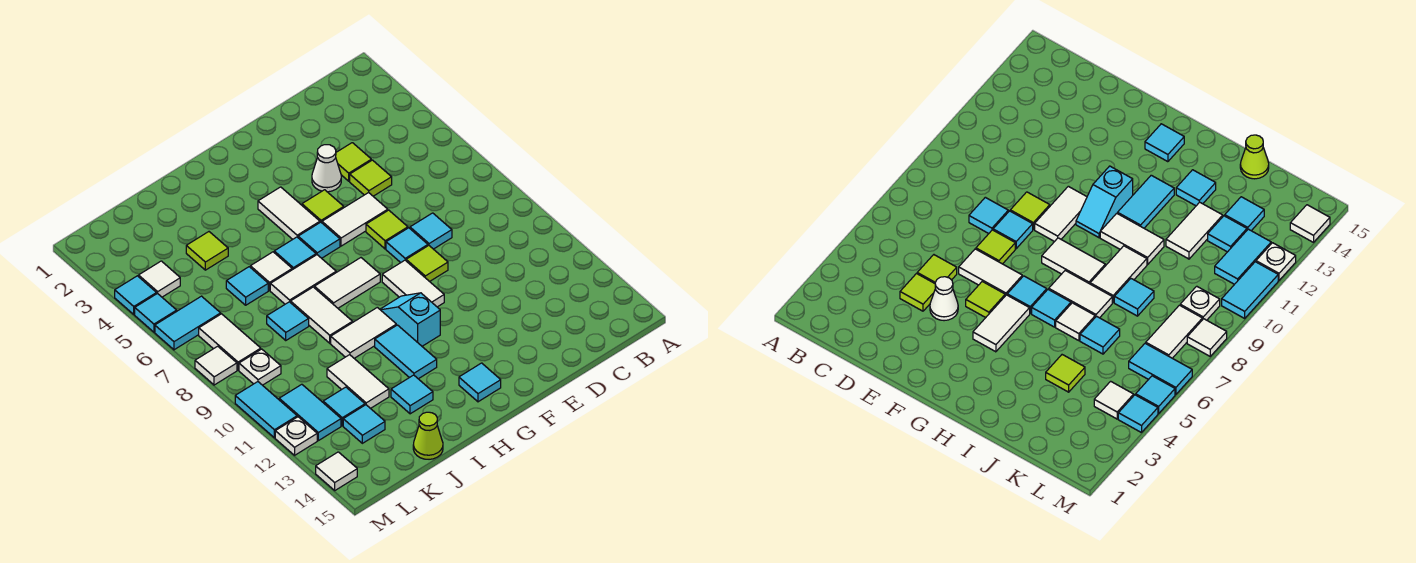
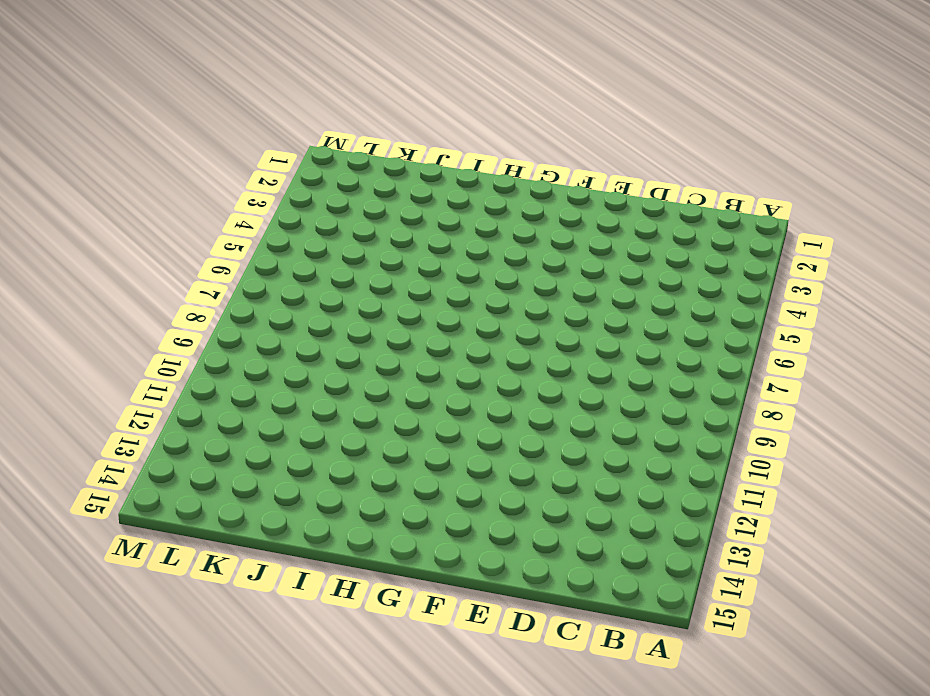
none -> lime tile D4 level 1
none -> lime tile D5 level 1
none -> cyan tile D8 level 1
none -> white cone E4 level 1

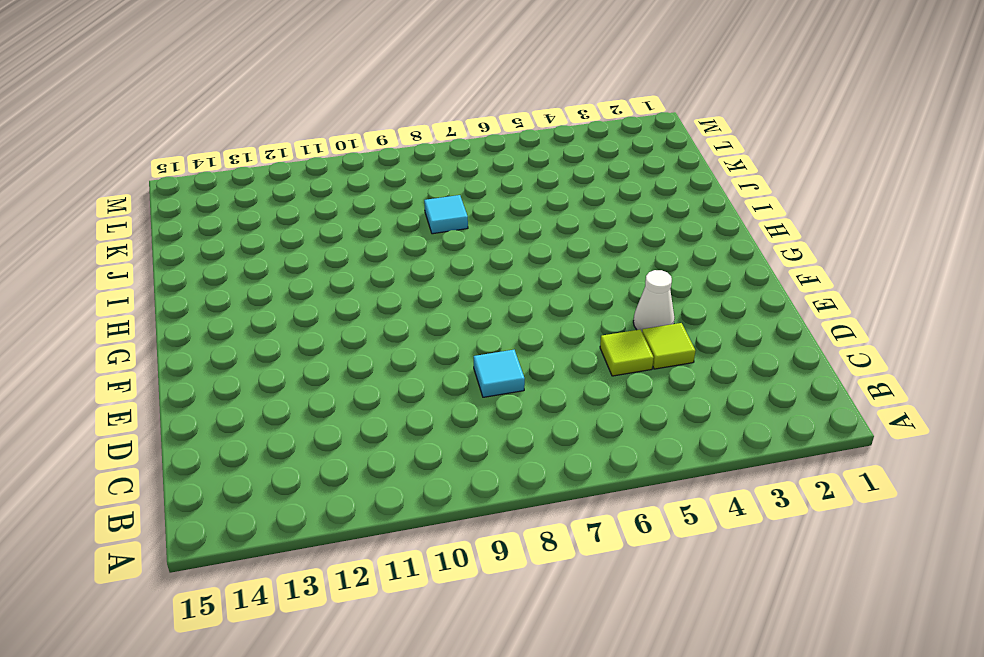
none -> white tile E6:F6 level 1
none -> lime tile E7 level 1
none -> cyan tile E8 level 1
none -> lime tile E9 level 1

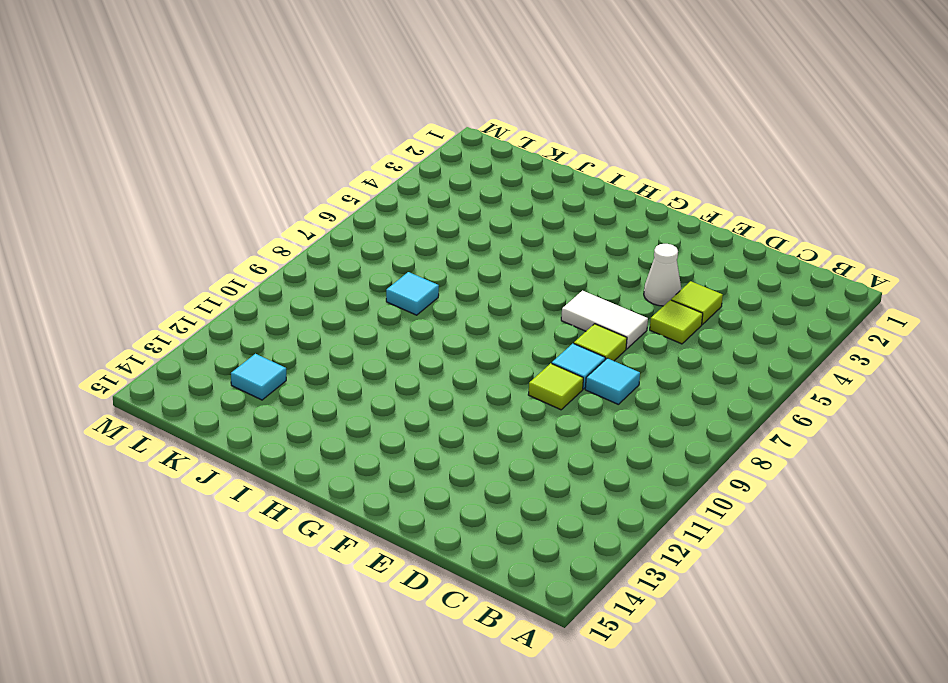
none -> lime tile F5 level 1
none -> white tile F9:F10 level 1
none -> white tile G4:G5 level 1
none -> cyan tile G6 level 1

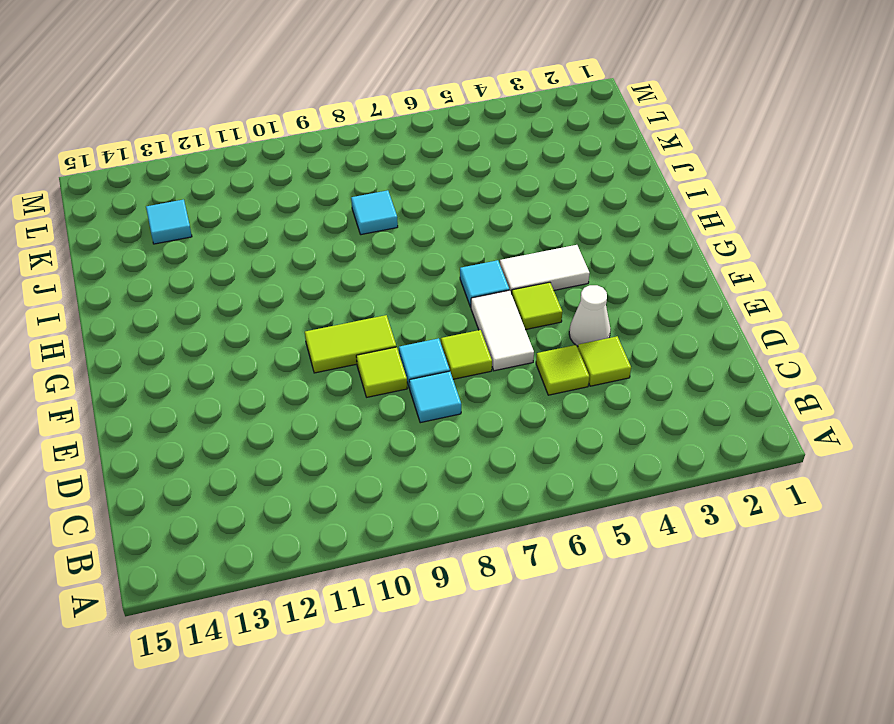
lime tile F9:F10 level 1 -> white tile F9:F10 level 1
none -> white tile G8:H8 level 1
none -> cyan slope G10:G11 level 1 top 11
none -> cyan tile G14 level 1
none -> cyan tile H6 level 1

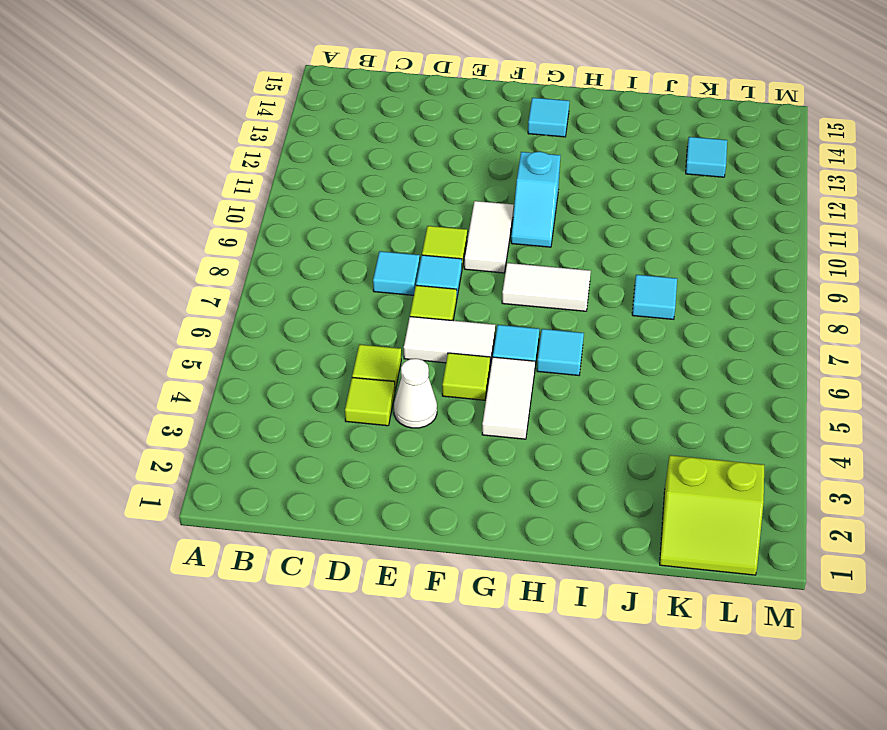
lime slope K1:L2 level 1 top 2 -> none
none -> white tile H7:I7 level 1
none -> white tile H10:I10 level 1
none -> cyan tile H11:H12 level 1
none -> white tile I6 level 1

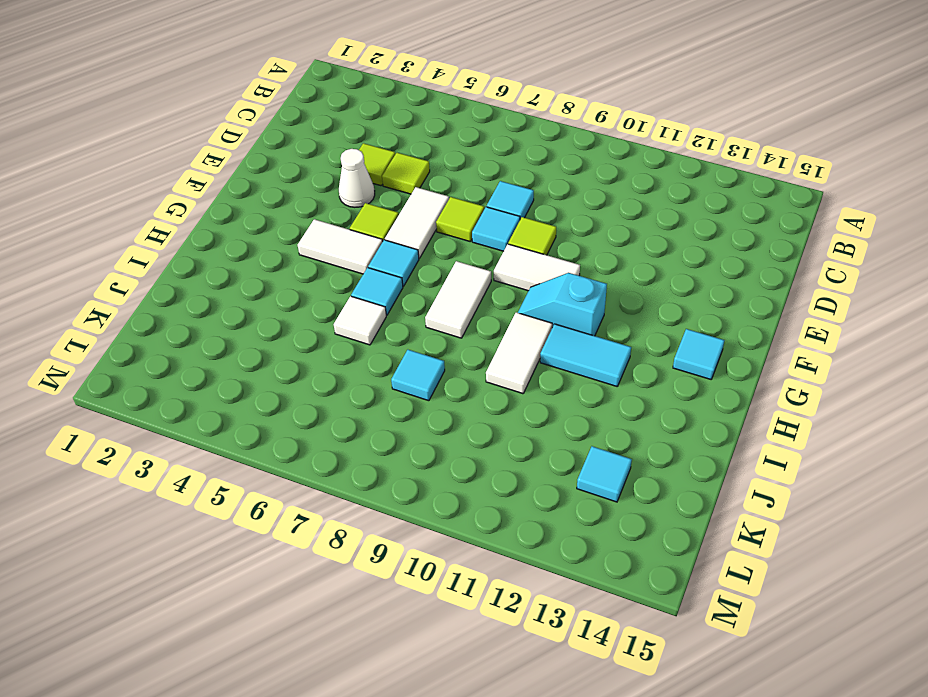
none -> white tile H7:I7 level 1
none -> white tile I8:I9 level 1
none -> cyan tile I13 level 1
none -> lime tile J4 level 1

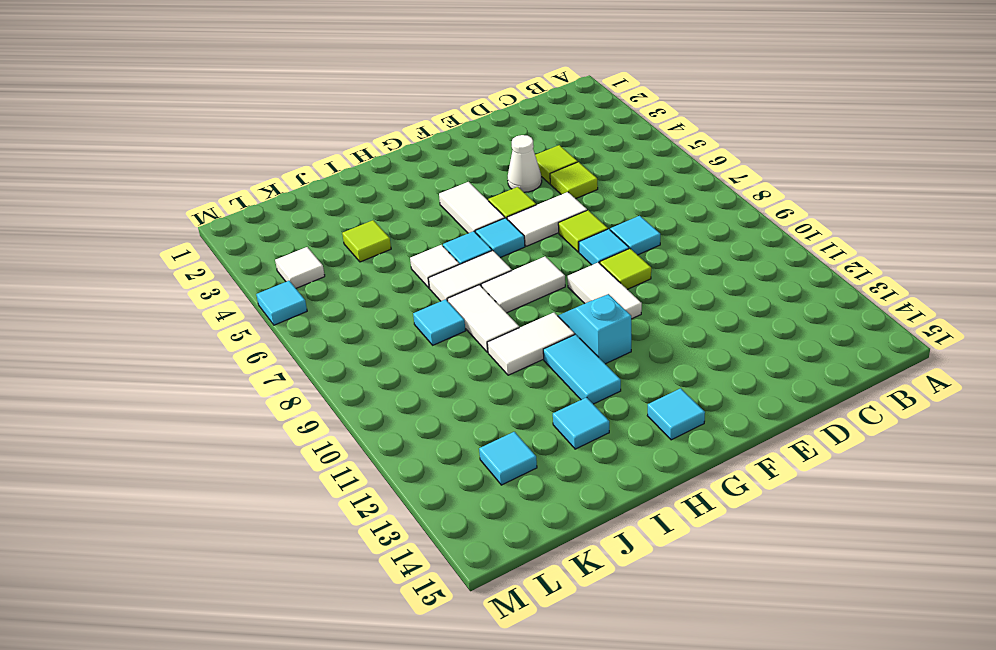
none -> cyan tile J6 level 1
none -> white tile J11:J12 level 1
none -> lime cone J15 level 1
none -> cyan tile K12 level 1

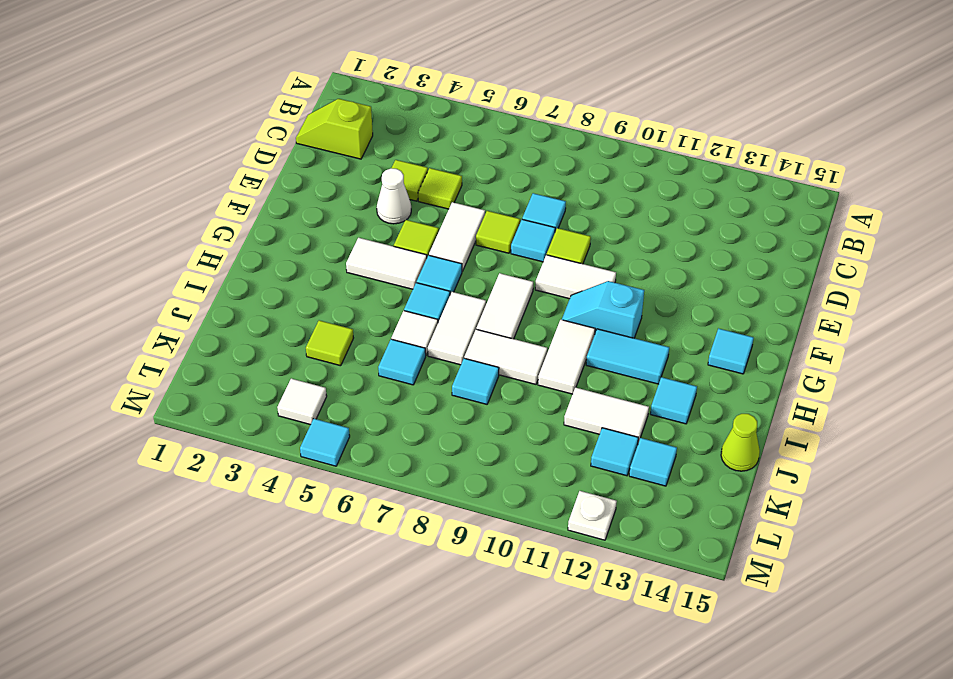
lime slope C1:C2 level 1 top 2 -> none
none -> cyan tile L6:M6 level 1
none -> white tile L7:L8 level 1
none -> white plate L9 level 1
none -> cyan tile L11:L12 level 1

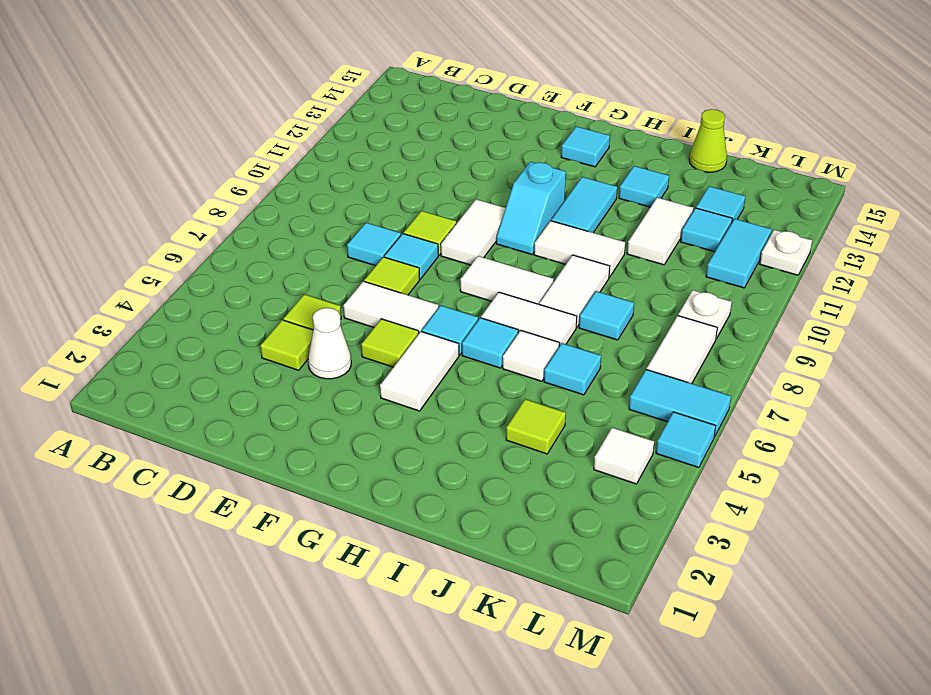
none -> cyan tile M4 level 1
none -> white tile M8 level 1
none -> cyan tile M10:M11 level 1
none -> white tile M14 level 1

